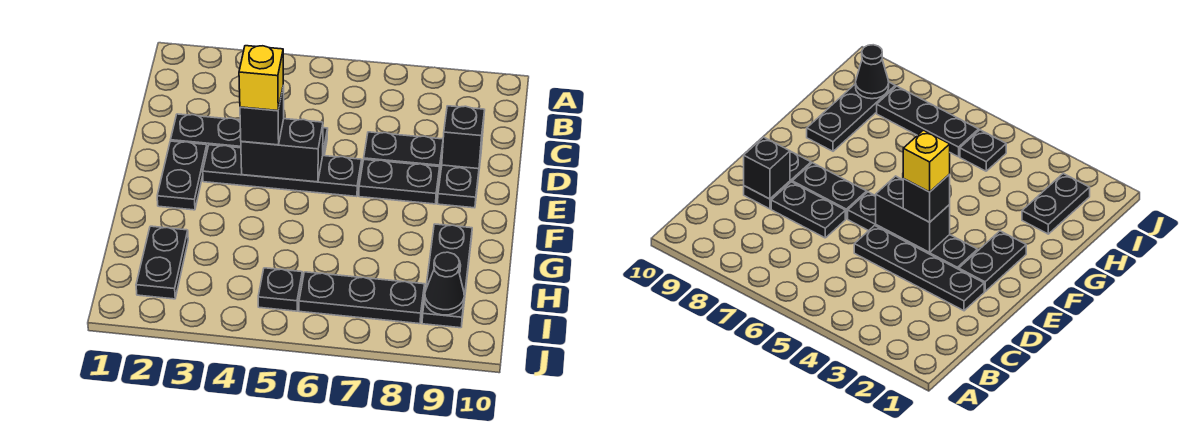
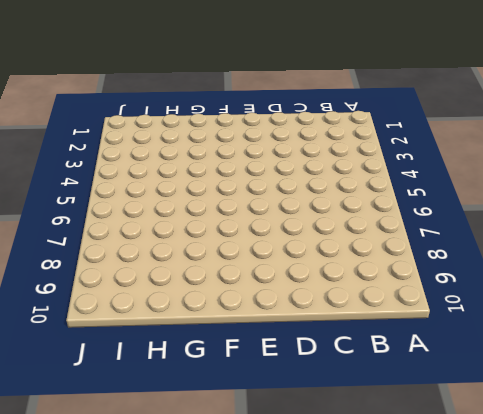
none -> black plate D2:D5 level 1
none -> black plate D7:D8 level 1
none -> black plate D9:E9 level 1

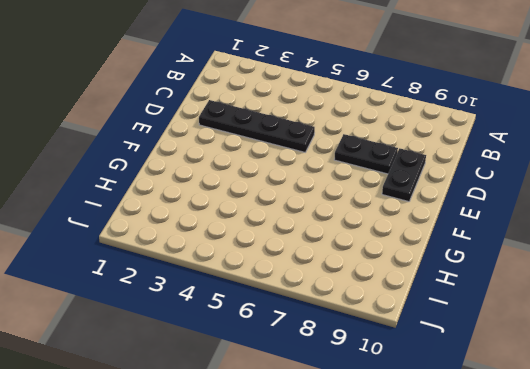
none -> black plate E2:F2 level 1
none -> black plate E3:E6 level 1
none -> black plate E7:E8 level 1

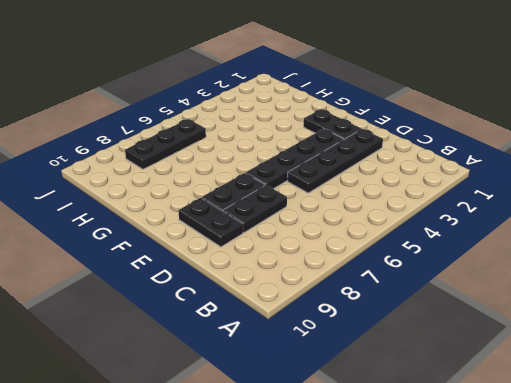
none -> black plate G9:I9 level 1
none -> black plate H2:I2 level 1
none -> black plate I5 level 1

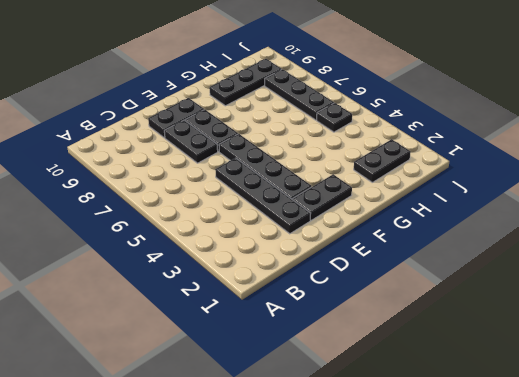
none -> black brick D9 level 2
none -> black brick E4:E5 level 2
none -> black cone I9 level 2

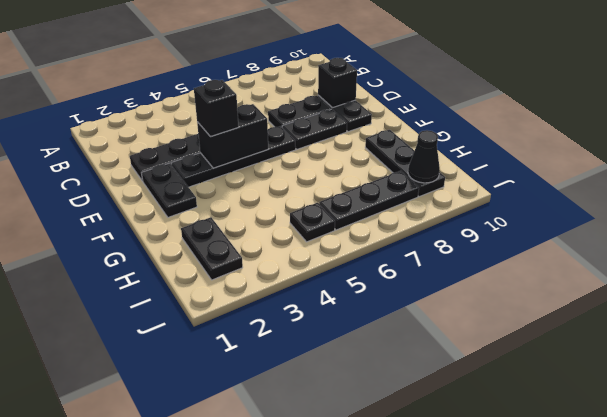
none -> yellow brick E4 level 4

